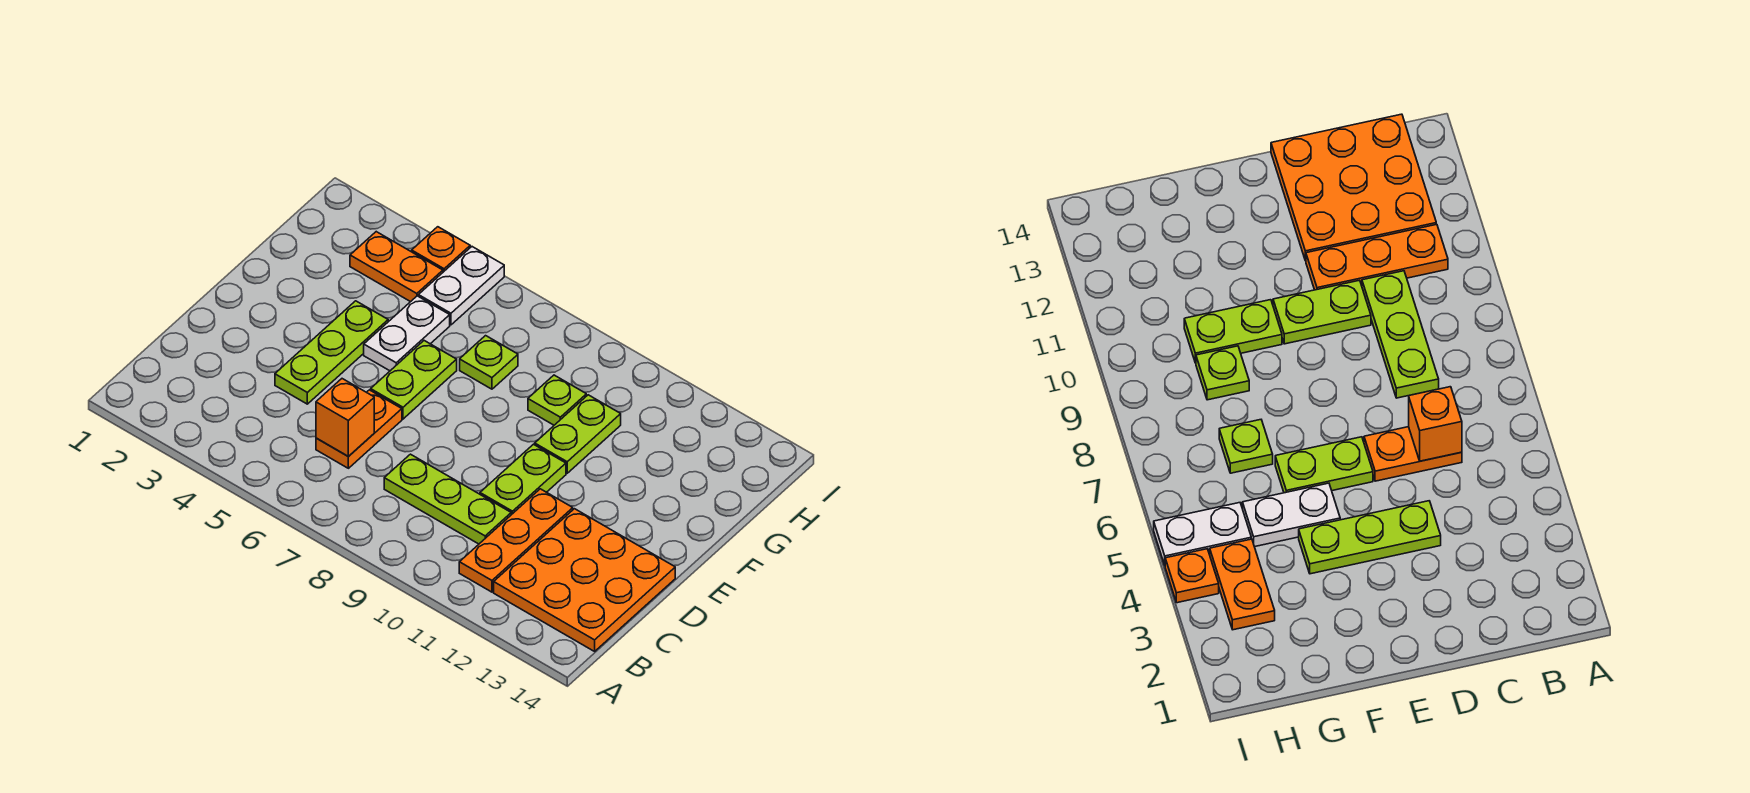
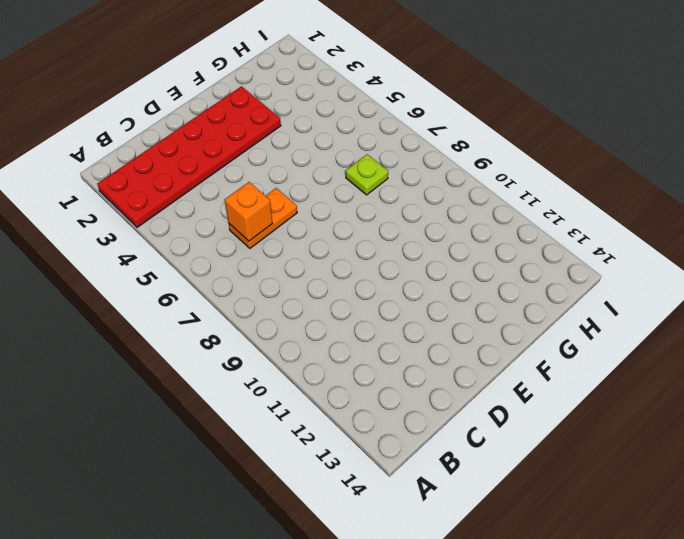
red plate A2:F3 level 1 -> none
none -> orange plate B11:D11 level 1
none -> orange plate B12:D14 level 1
none -> lime plate C8:C10 level 1

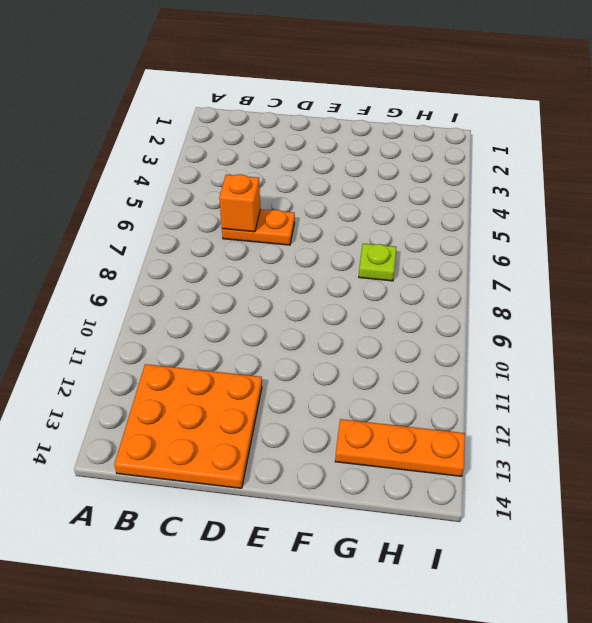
orange plate G13:I13 level 1 -> orange plate B11:D11 level 1
none -> lime plate C8:C10 level 1
none -> lime plate D4:F4 level 1
none -> lime plate D10:E10 level 1

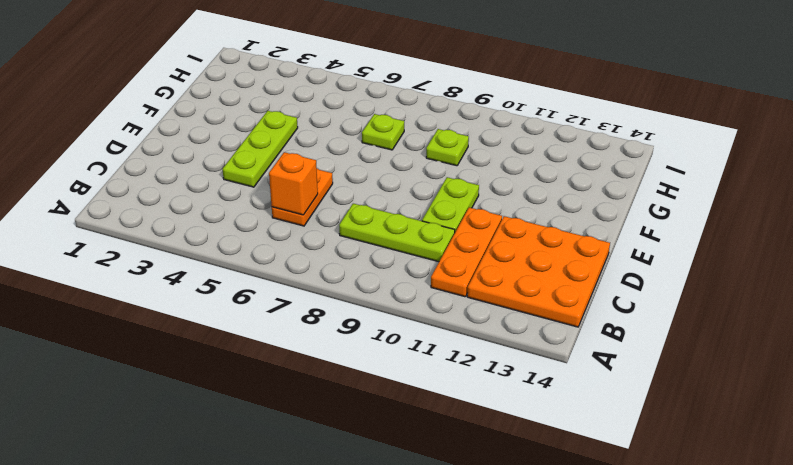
none -> lime plate E6:F6 level 1
none -> white plate F5:G5 level 1
none -> lime plate F10:G10 level 1

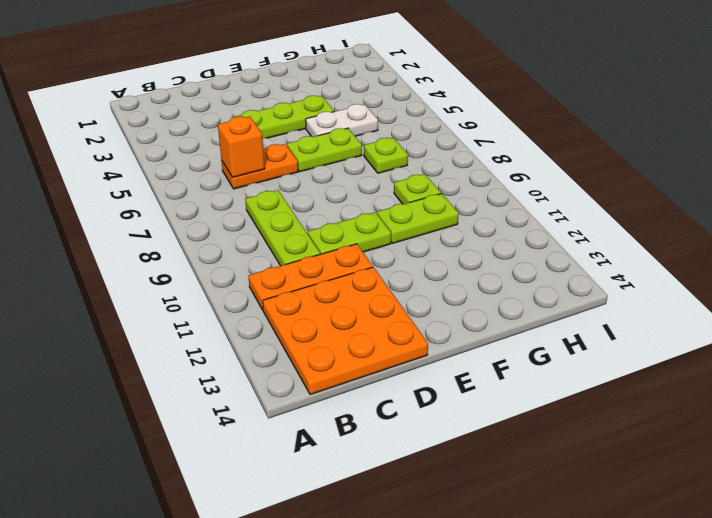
none -> orange plate H3:H4 level 1
none -> white plate H5:I5 level 1
none -> orange plate I4 level 1

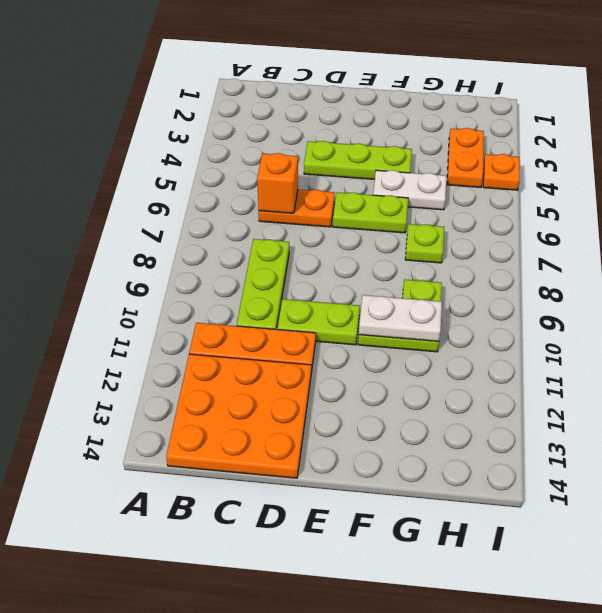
white plate F10:G10 level 2 -> white plate H5:I5 level 1

